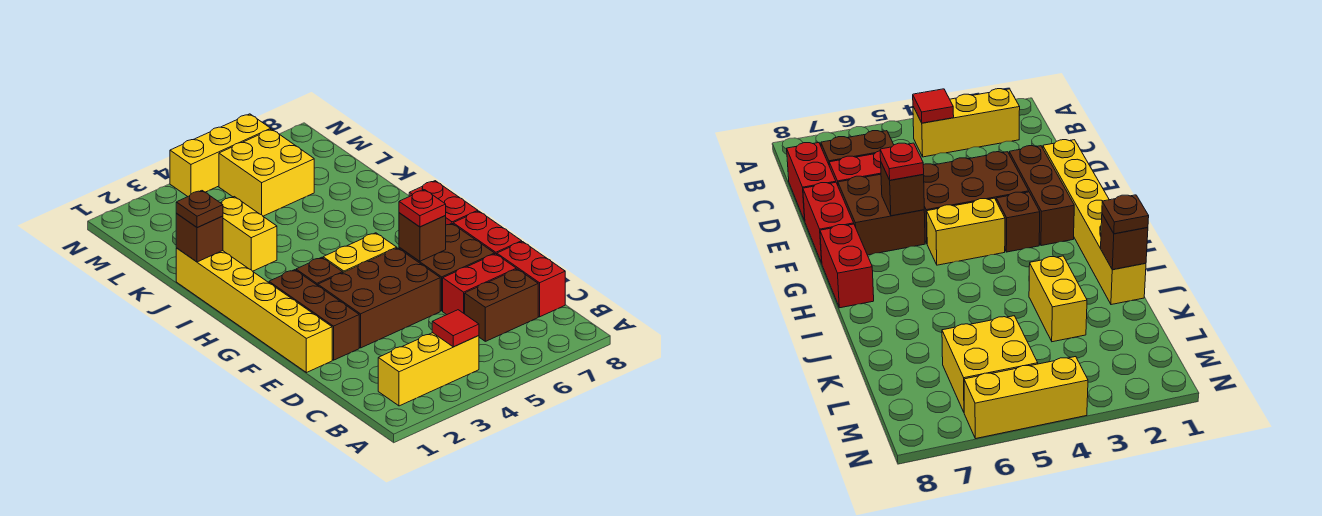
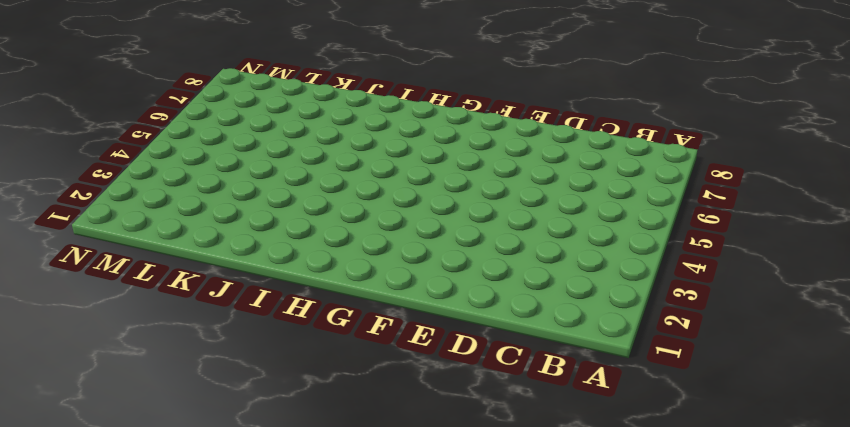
none -> yellow brick B2:B4 level 1
none -> brown brick C6:C7 level 1
none -> red brick C8:D8 level 1

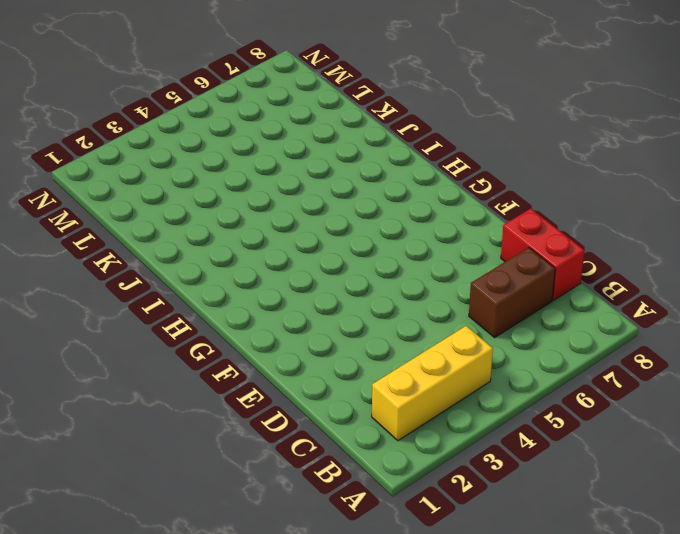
none -> red brick D6:D7 level 1
none -> yellow brick E1:J1 level 1
none -> brown brick E2:G2 level 1

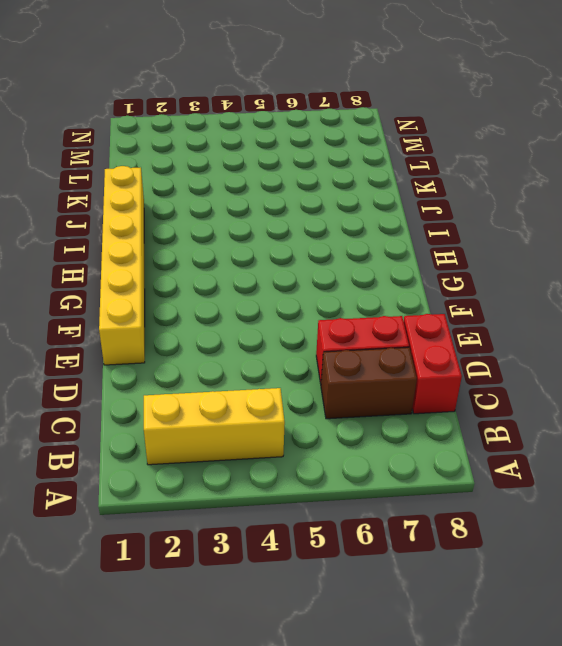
none -> brown brick E2:G2 level 1
none -> brown brick E3:F5 level 1
none -> brown brick E6:F7 level 1

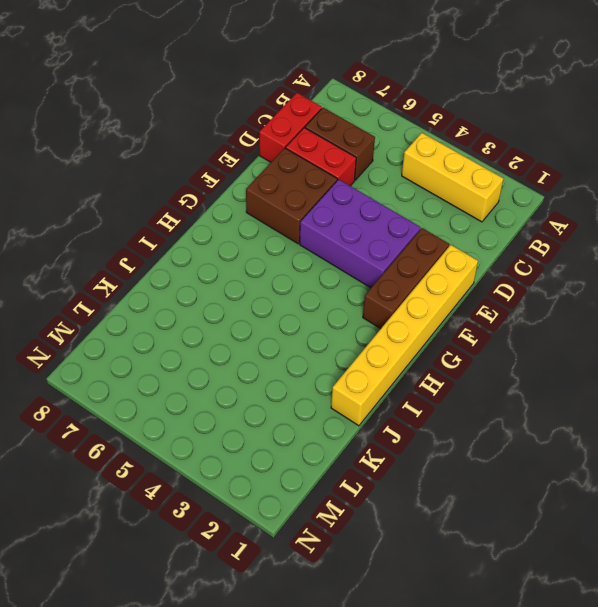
purple brick E3:F5 level 1 -> brown brick E3:F5 level 1
none -> red brick E8:F8 level 1
none -> brown brick G3 level 1
none -> yellow brick G4:G5 level 1

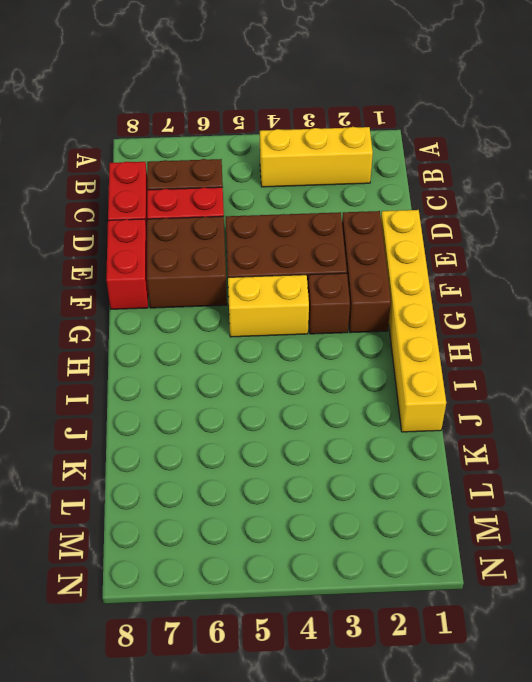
none -> red brick G8:H8 level 1
none -> yellow brick J3:K3 level 1
none -> yellow brick L5:M6 level 1

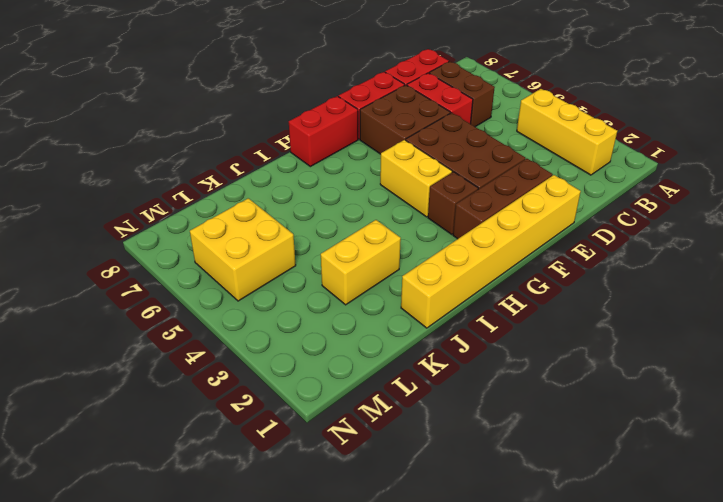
none -> yellow brick N4:N6 level 1
none -> red tile B4 level 2
none -> brown brick F6 level 2

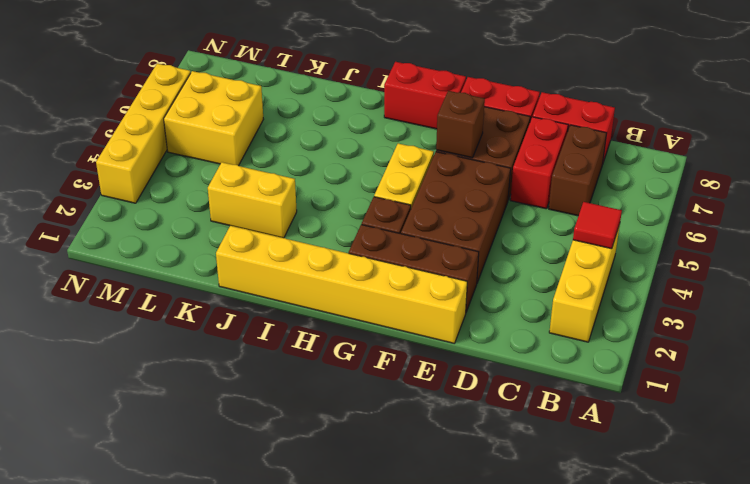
yellow brick N3:N6 level 1 -> yellow brick N4:N6 level 1
none -> brown brick J1 level 2
none -> red plate F6 level 3
none -> brown plate J1 level 3

